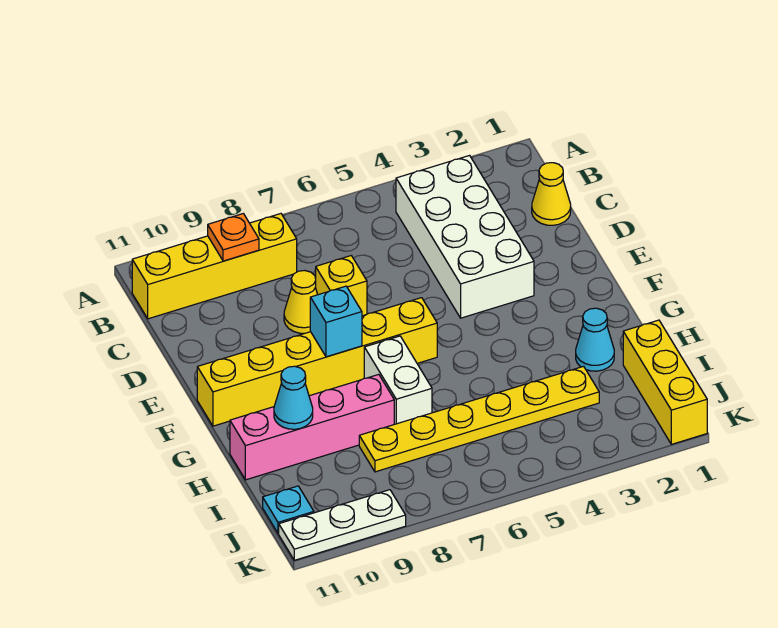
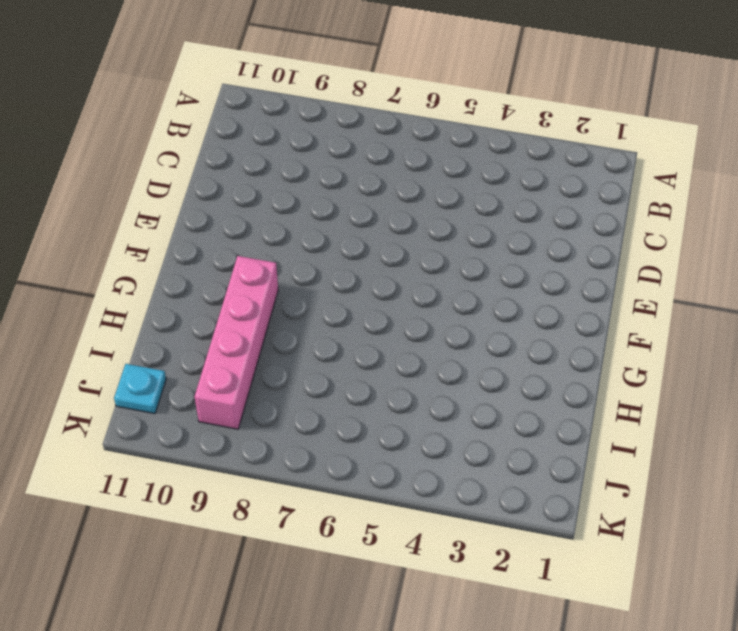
pink brick G9:J9 level 1 -> pink brick H8:H11 level 1
none -> white brick B3:E4 level 1
none -> yellow brick B8:B11 level 1
none -> yellow cone C1 level 1

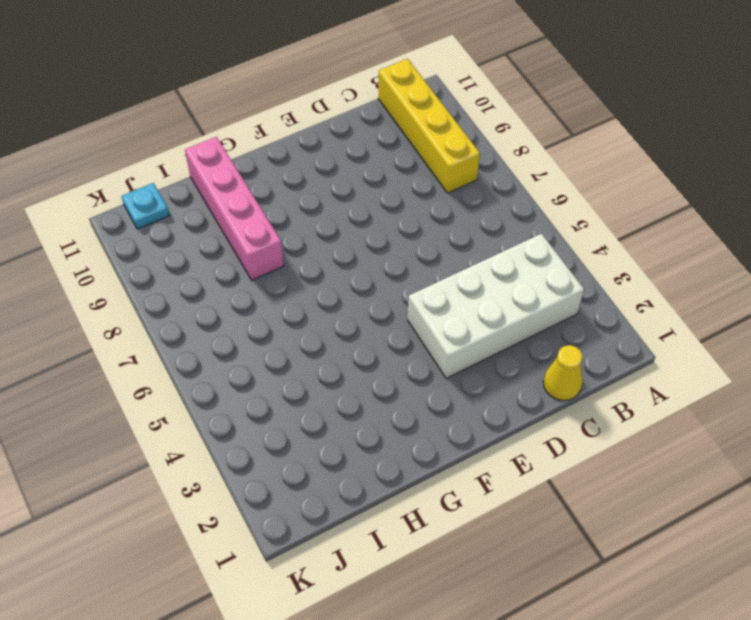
none -> yellow brick D7 level 1
none -> yellow cone D8 level 1
none -> yellow brick F6:F11 level 1

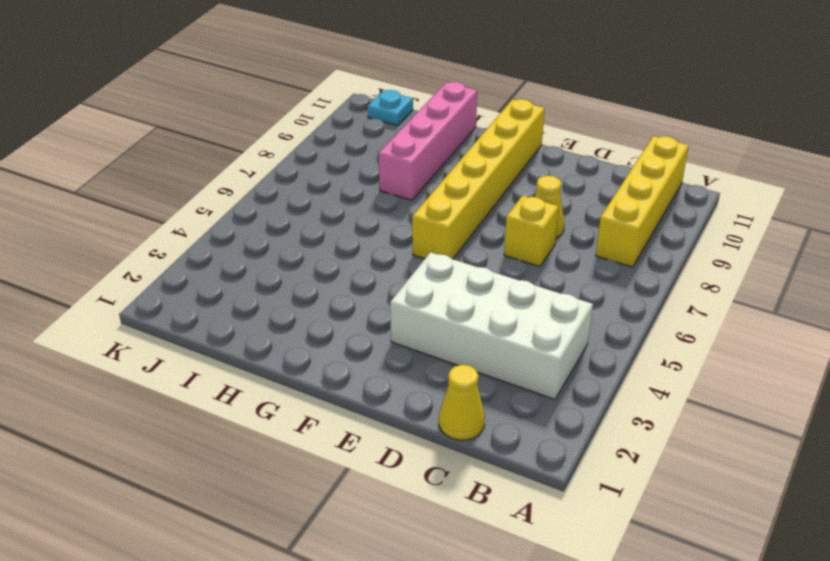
none -> white brick G7:H7 level 1
none -> cyan cone H2 level 1
none -> yellow brick I1:K1 level 1

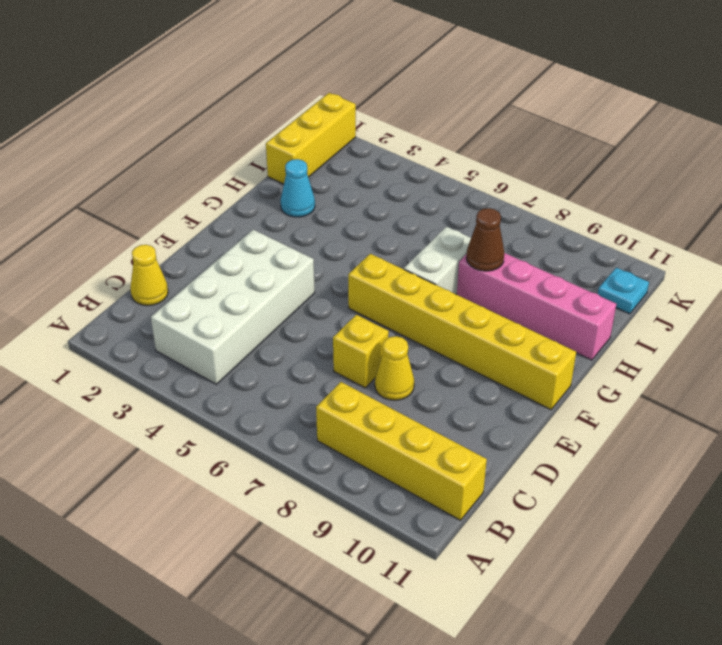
brown cone H8 level 2 -> none
none -> yellow plate I3:I8 level 1
none -> white plate K9:K11 level 1
none -> orange plate B9 level 2

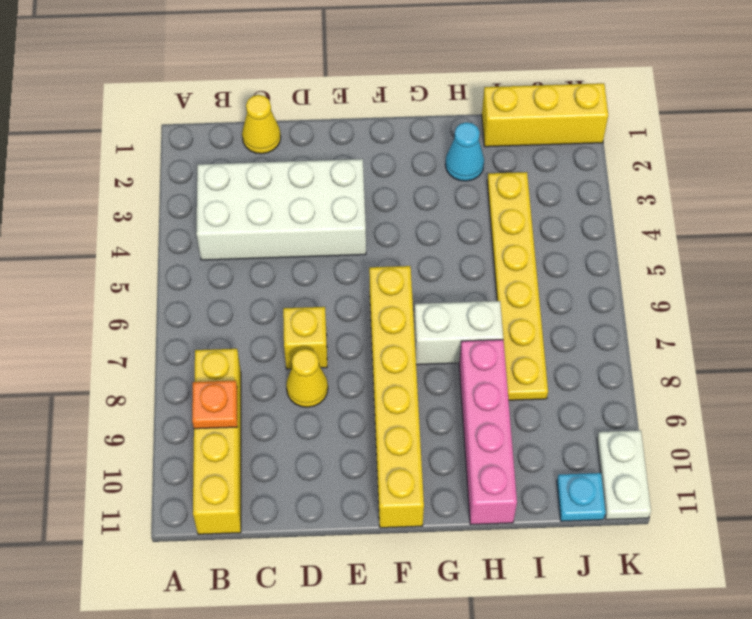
white plate K10:K11 level 1 -> white plate K9:K11 level 1
none -> cyan brick F8 level 2
none -> cyan cone H10 level 2

